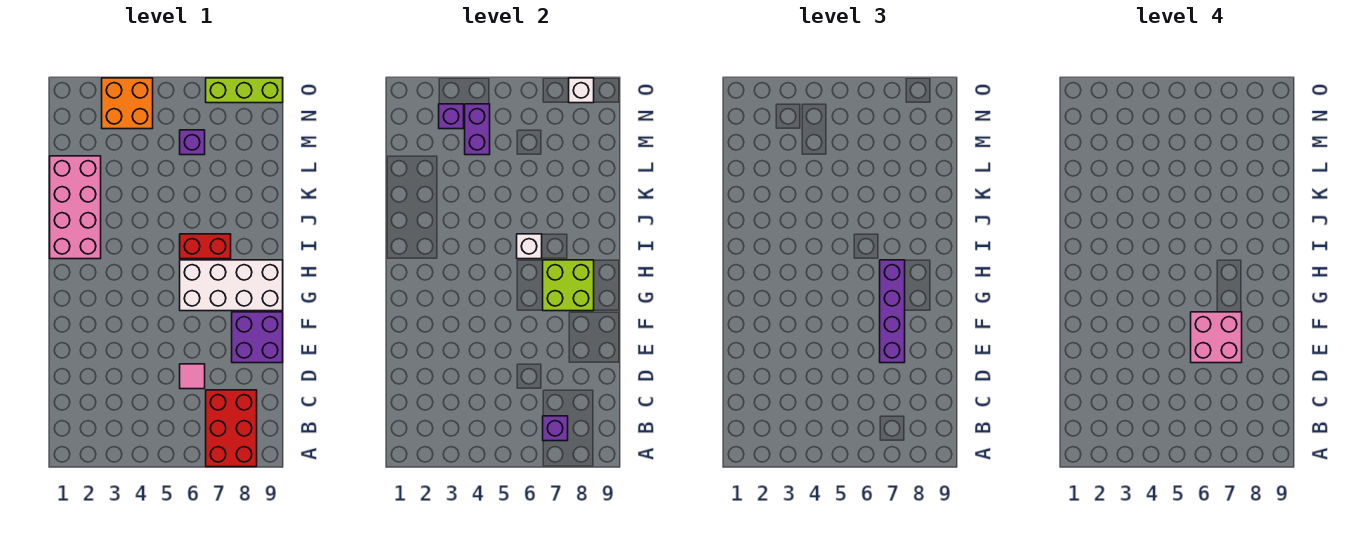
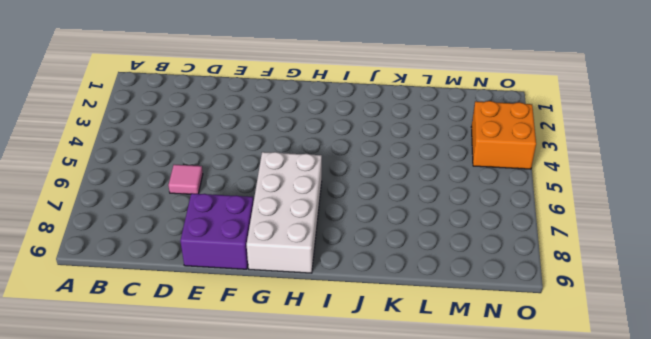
none -> red brick A7:C8 level 1
none -> pink brick I1:L2 level 1
none -> red brick I6:I7 level 1

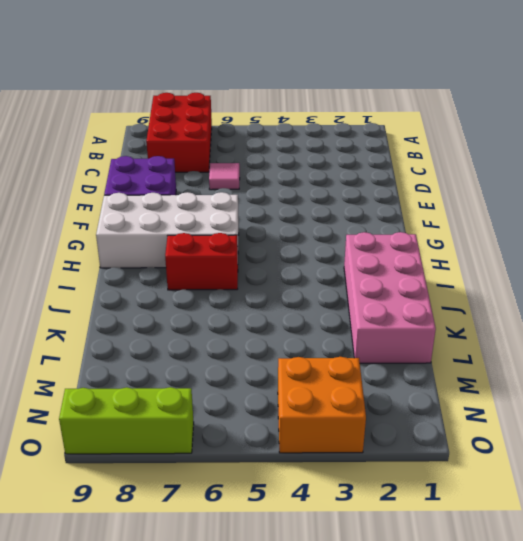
none -> purple brick M6 level 1
none -> purple brick B7 level 2
none -> lime brick G7:H8 level 2

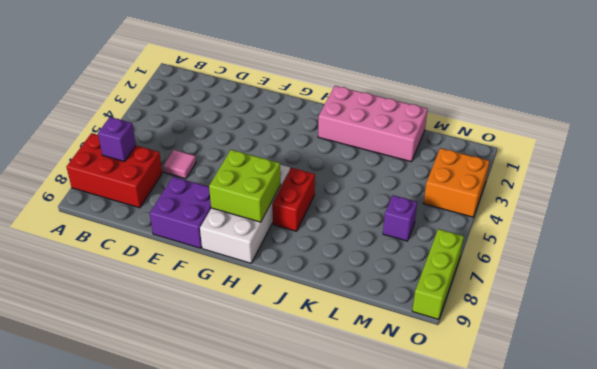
none -> white brick I6 level 2
none -> purple brick M4:N4 level 2
none -> purple brick N3 level 2

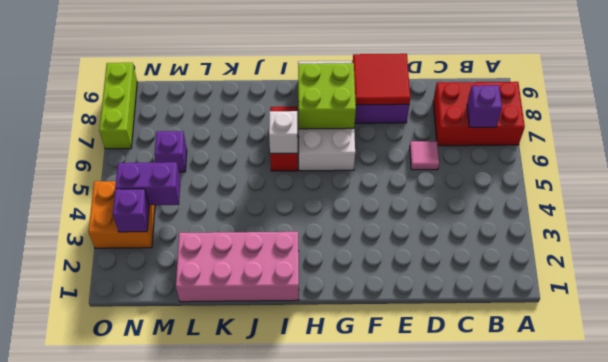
red tile E8:F9 level 2 -> none
none -> white brick O8 level 2
none -> purple brick E7:H7 level 3
none -> pink brick E6:F7 level 4

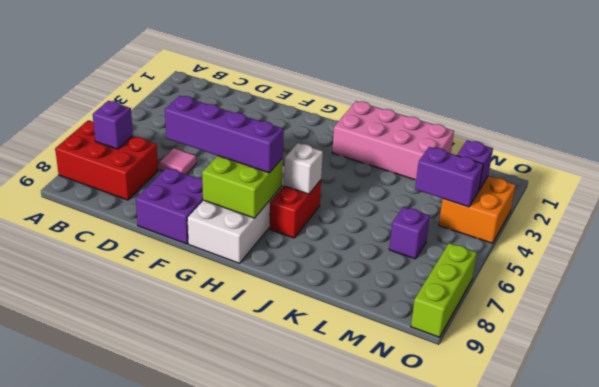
none -> white brick O8 level 2
none -> pink brick E6:F7 level 4

